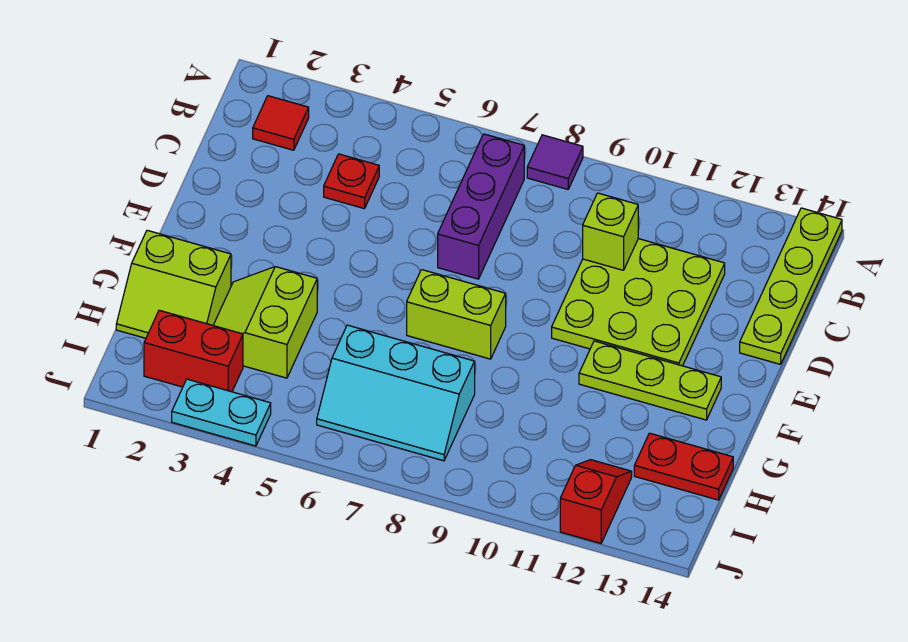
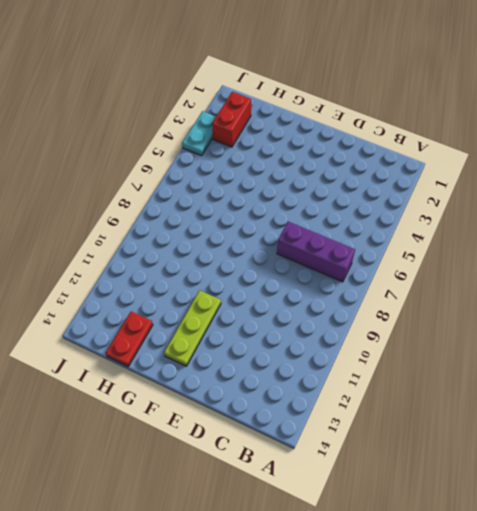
none -> purple tile A8 level 1
none -> lime plate A14:D14 level 1
none -> red tile B2 level 1

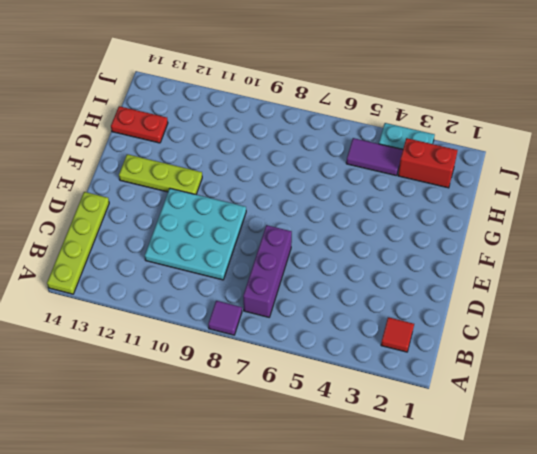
cyan plate C9:E11 level 1 -> lime plate C10:E12 level 1
purple tile I4:I5 level 1 -> none
none -> red plate C4 level 1
none -> lime brick F7:F8 level 1
none -> lime slope G1:H2 level 1 top G

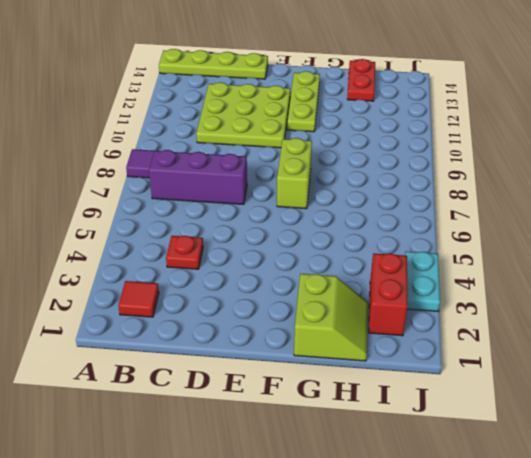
none -> lime slope G3:H4 level 1 top 4
none -> cyan slope H6:I8 level 1 top H
none -> red slope I12:J12 level 1 top J

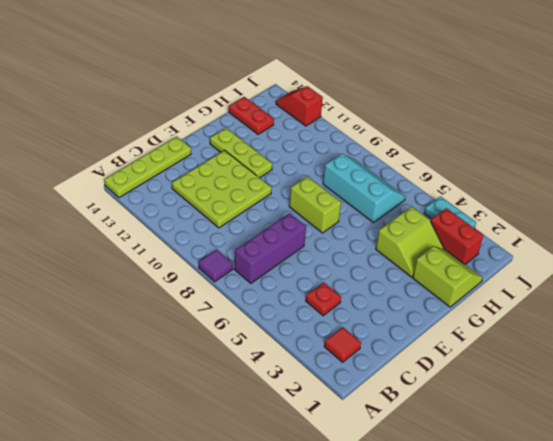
red slope J12:J13 level 1 top 12 -> red slope I12:J12 level 1 top J
none -> lime brick C10 level 2

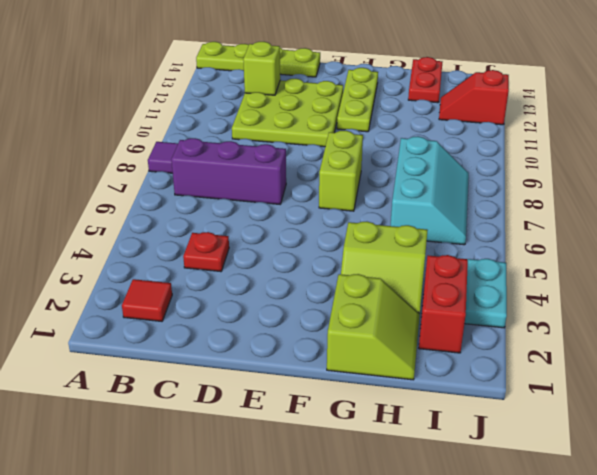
lime brick C12 level 2 -> lime brick C10 level 2

